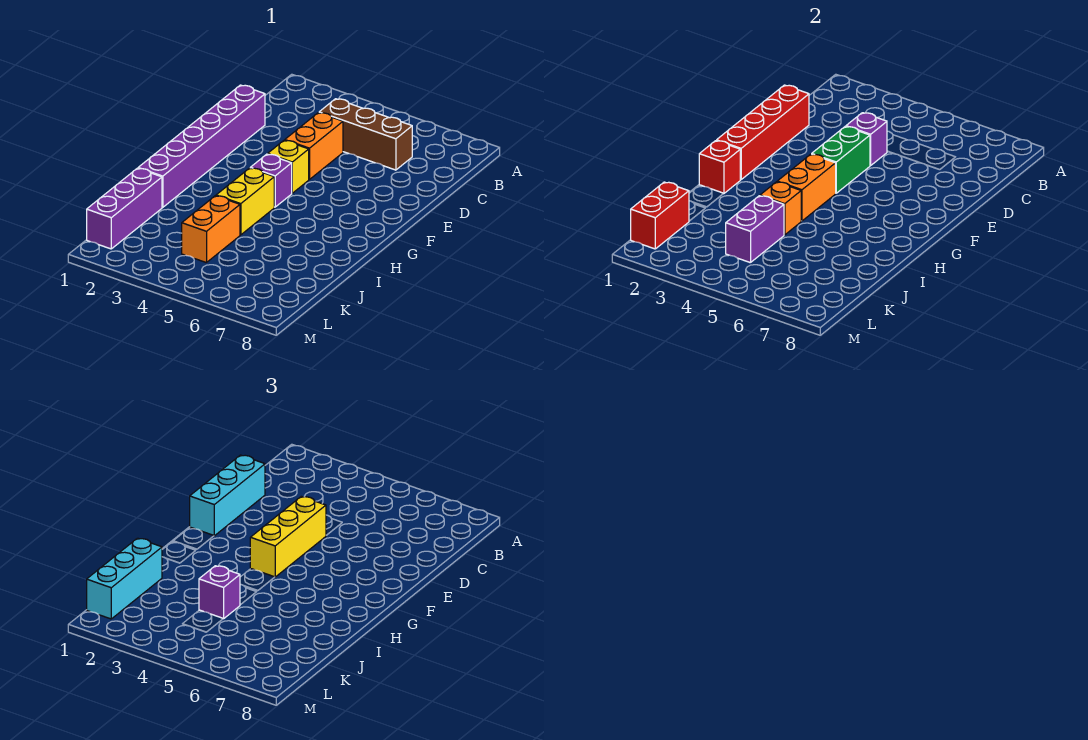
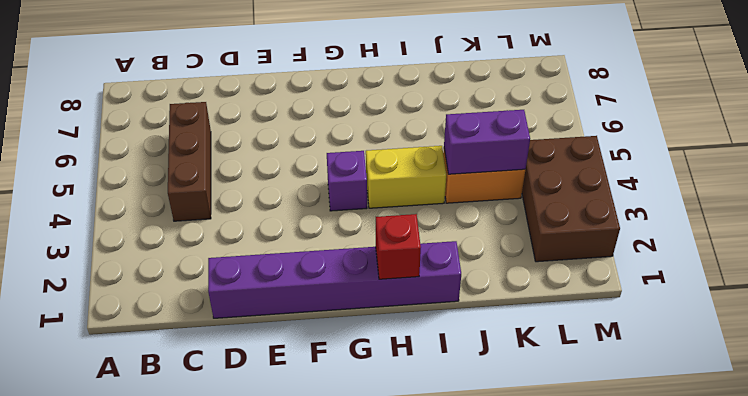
brown brick L2:M4 level 1 -> none
none -> orange brick D4:E4 level 1
none -> yellow brick F4 level 1
none -> purple brick J1:L1 level 1

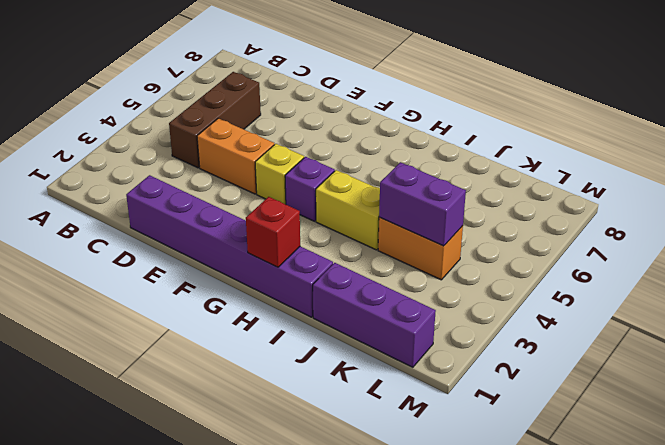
none -> red brick D1:G1 level 2
none -> purple brick D4 level 2
none -> green brick E4:F4 level 2

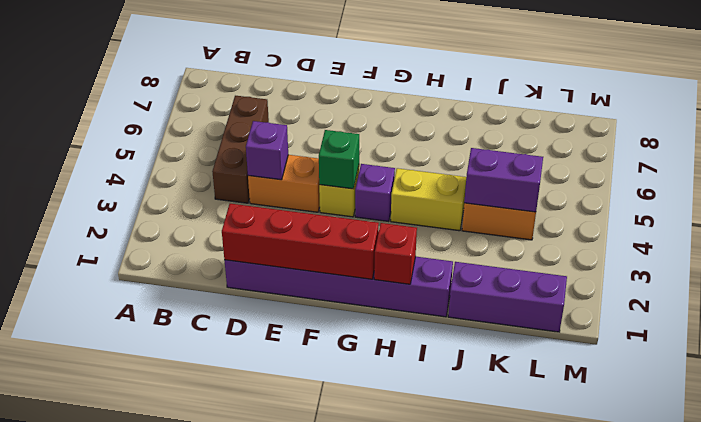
green brick F4 level 2 -> green brick E4:F4 level 2
none -> orange brick G4:H4 level 2
none -> orange brick I4 level 2
none -> red brick K1:L1 level 2

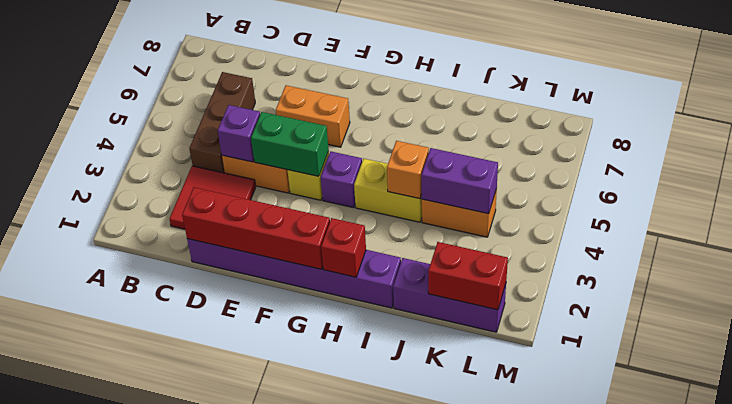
red tile C2:D3 level 1 -> none
orange brick E6:F6 level 1 -> orange brick G4:H4 level 2
none -> cyan brick D1:F1 level 3
none -> yellow brick E4:G4 level 3
none -> cyan brick J1:L1 level 3

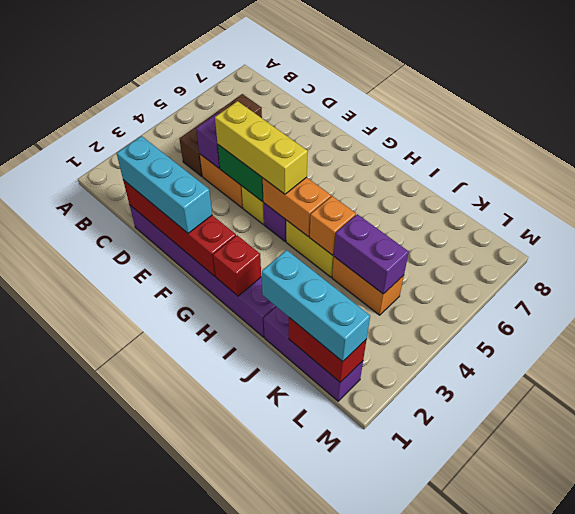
none -> purple brick J4 level 3

